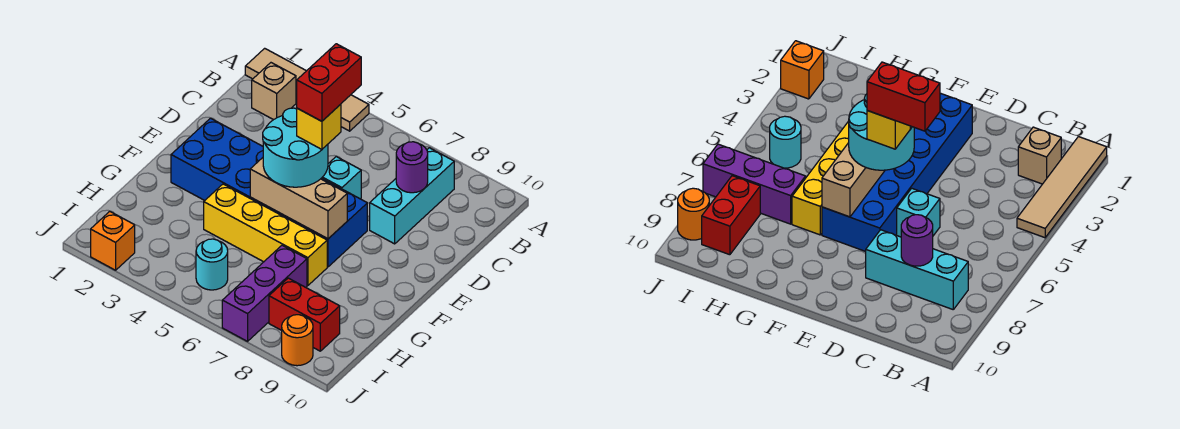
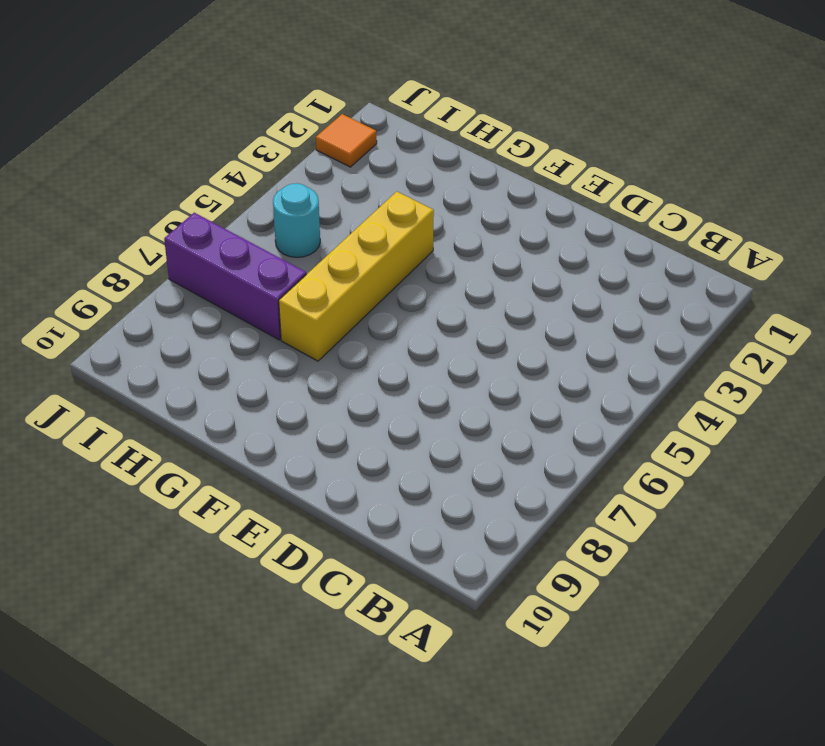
orange tile J2 level 1 -> orange brick J2 level 1
none -> tan tile A1:A4 level 1
none -> tan brick B2 level 1
none -> cyan brick B8:D8 level 1

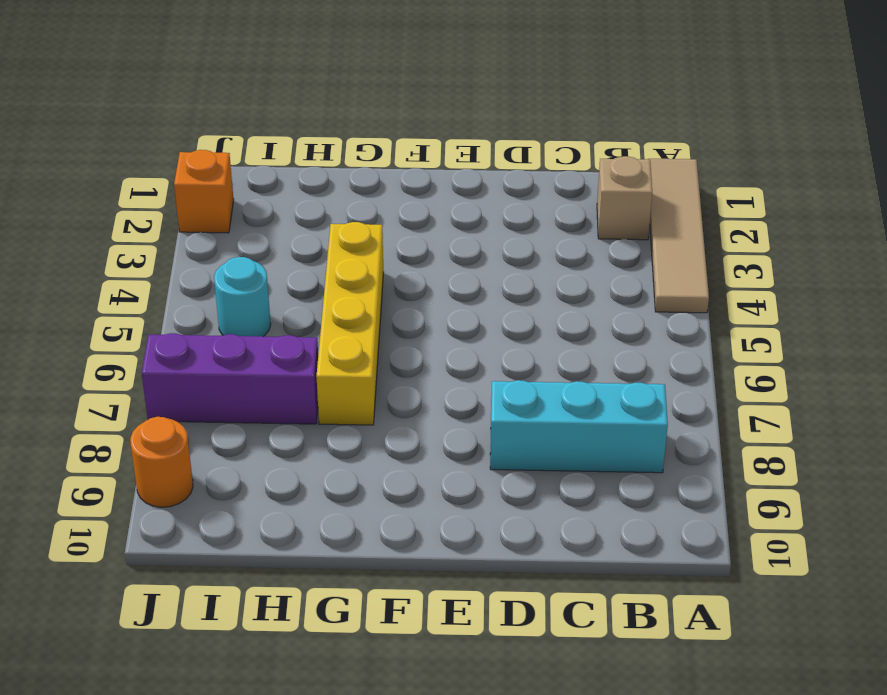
none -> cyan brick D6 level 1
none -> blue brick E2:F7 level 1
none -> red brick I8:I9 level 1

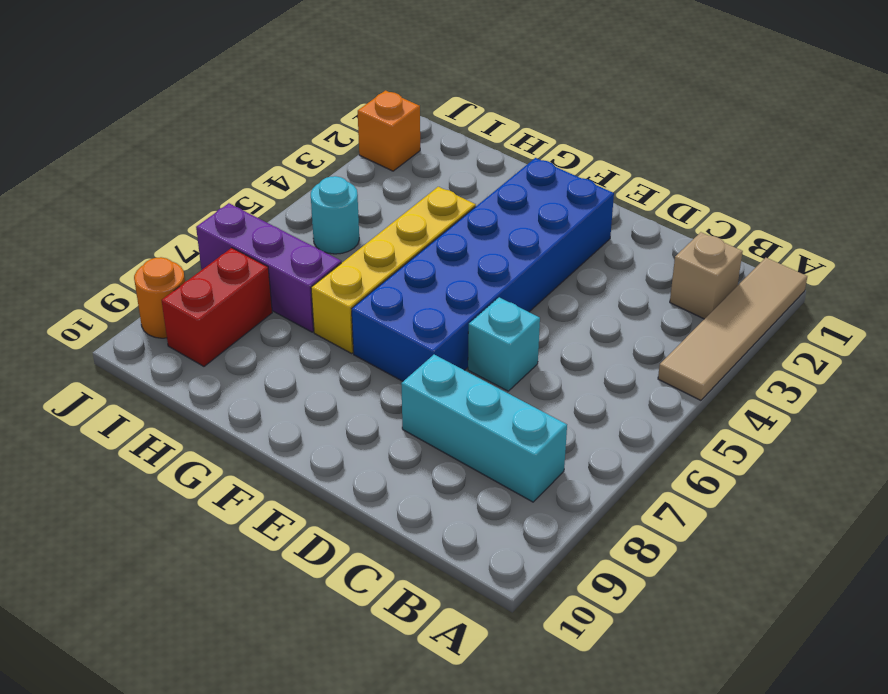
none -> purple round brick C8 level 2
none -> tan brick F5:F7 level 2
none -> cyan round brick E5:F6 level 3

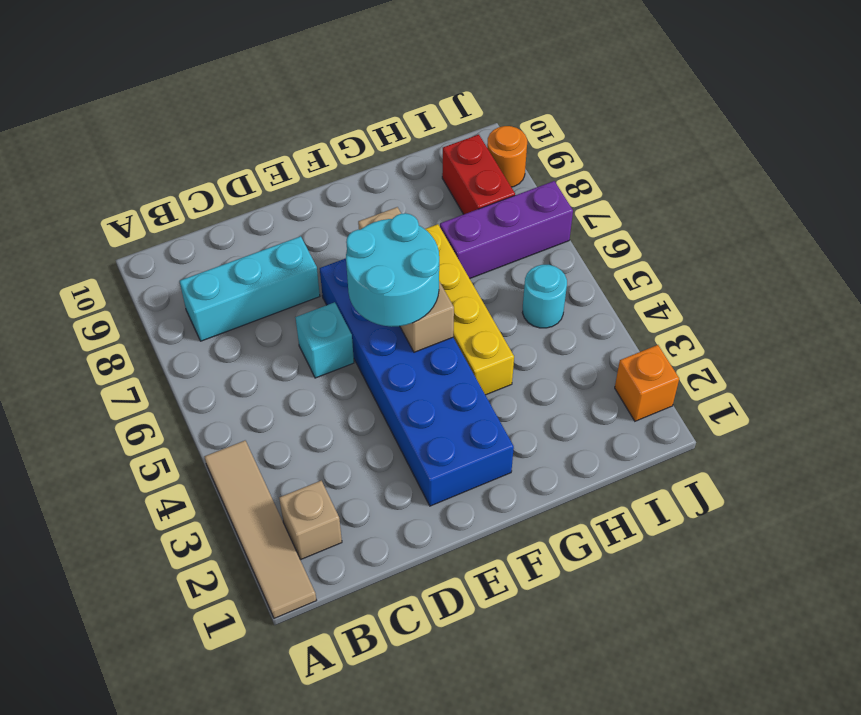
none -> purple round brick C8 level 2
none -> yellow brick E6 level 4
none -> red brick D6:E6 level 5

